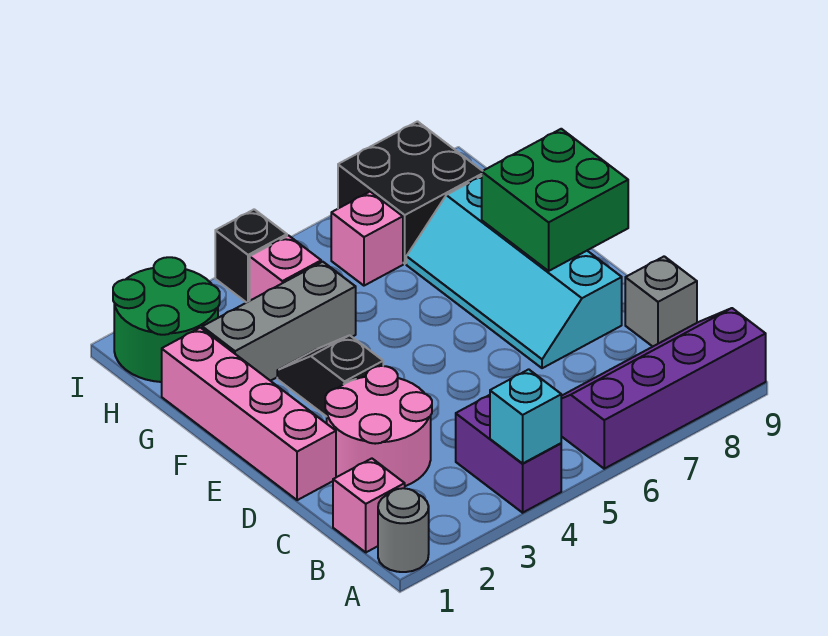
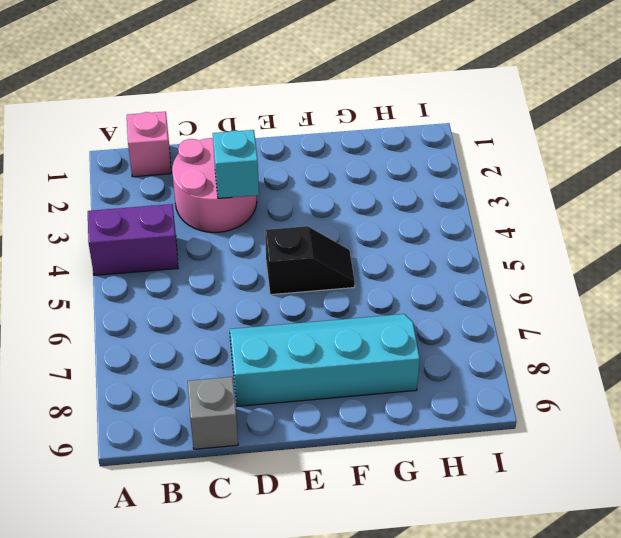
cyan brick D3 level 2 -> cyan brick A4 level 2
black slope E5:F5 level 1 top E -> black slope E3:F3 level 1 top E
none -> grey round brick A1 level 1
none -> purple slope A6:B9 level 1 top A
none -> pink brick D1:G1 level 1

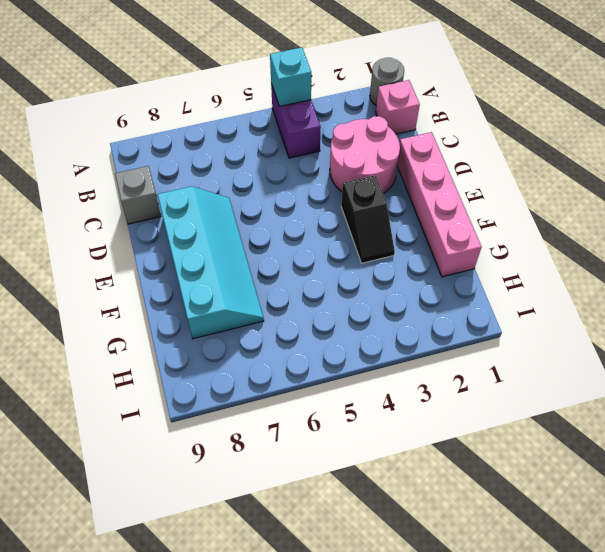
none -> purple slope A6:B9 level 1 top A
none -> grey brick G2:G4 level 1
none -> green round brick H1:I2 level 1

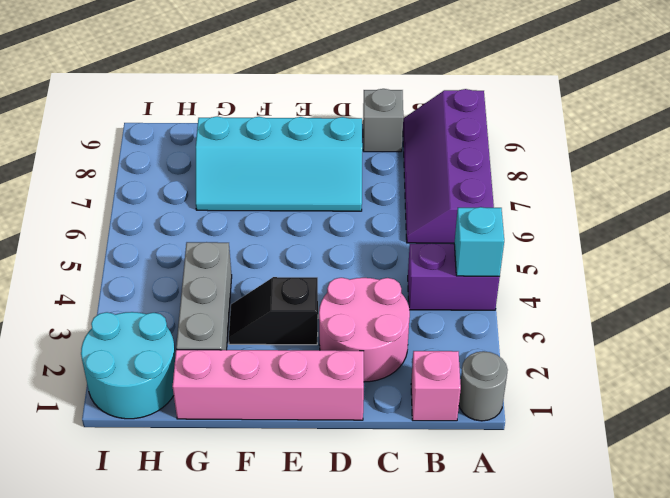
cyan round brick H1:I2 level 1 -> green round brick H1:I2 level 1
none -> pink brick H4 level 1
none -> pink brick H6 level 1
none -> black brick H7:I8 level 1

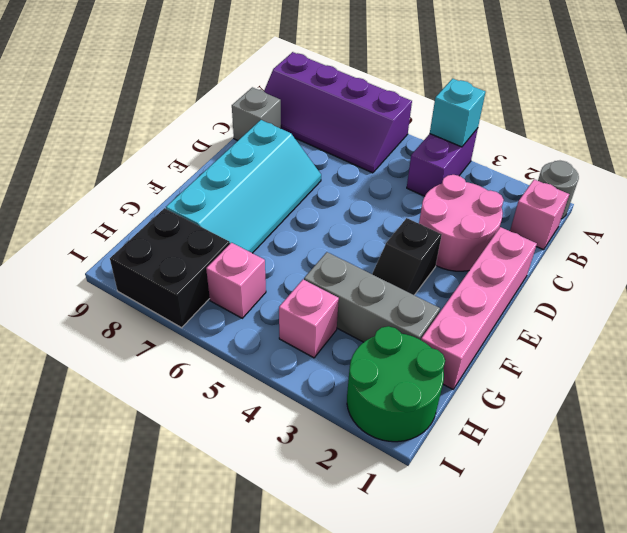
none -> black brick I4 level 1
none -> green brick E8:F9 level 2

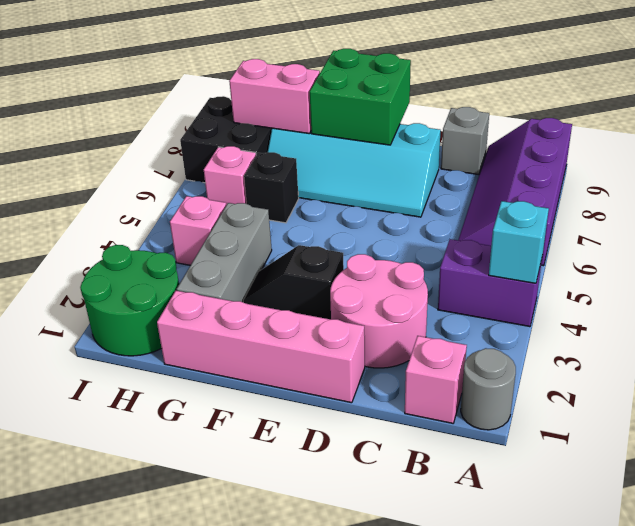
black brick G6 level 1 -> black brick I4 level 1
pink brick G8:H8 level 2 -> none

